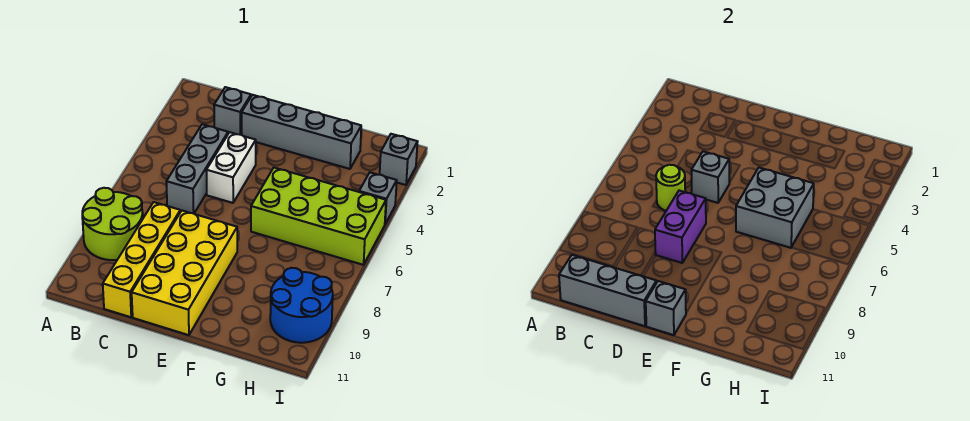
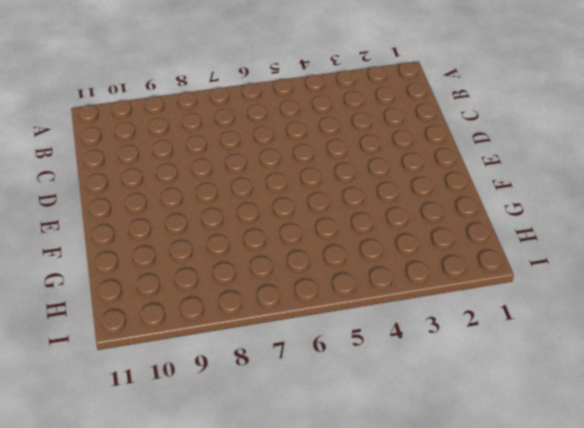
none -> lime round brick A8:B9 level 1
none -> grey brick C2 level 1
none -> grey brick C4:C6 level 1

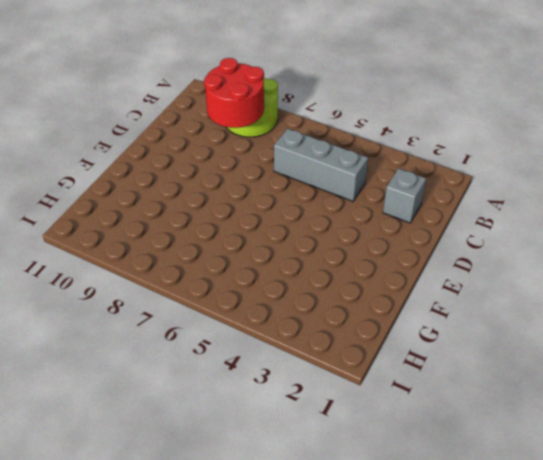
red round brick B8:C9 level 2 -> none
none -> yellow brick C8:C11 level 1
none -> grey brick D2:G2 level 1
none -> white brick D4:D5 level 1

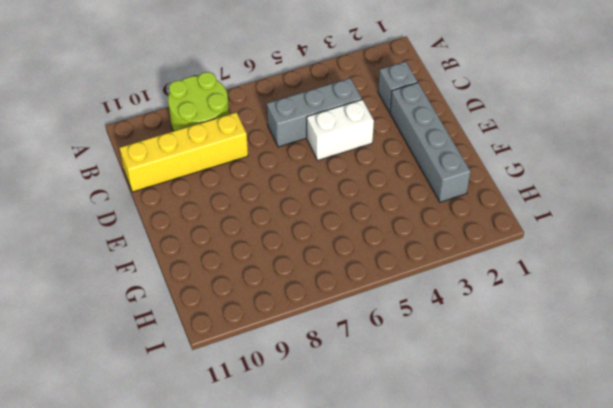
none -> yellow brick D8:E11 level 1
none -> lime brick F5:I6 level 1
none -> blue round brick H9:I10 level 1

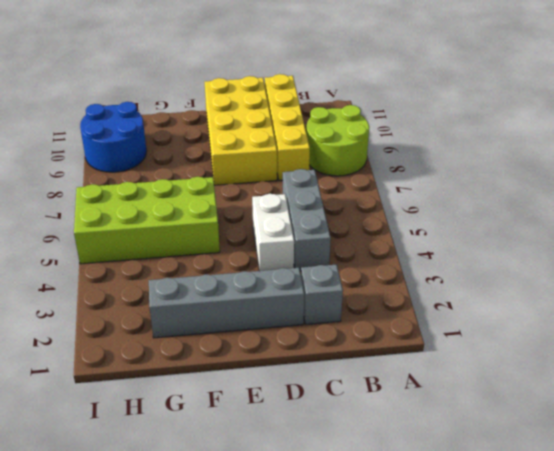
none -> grey brick I2 level 1
none -> grey brick I4 level 1
none -> grey brick B11:D11 level 2

